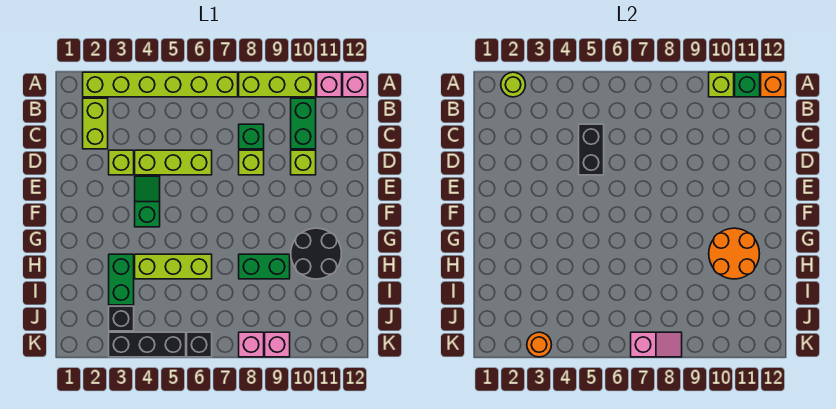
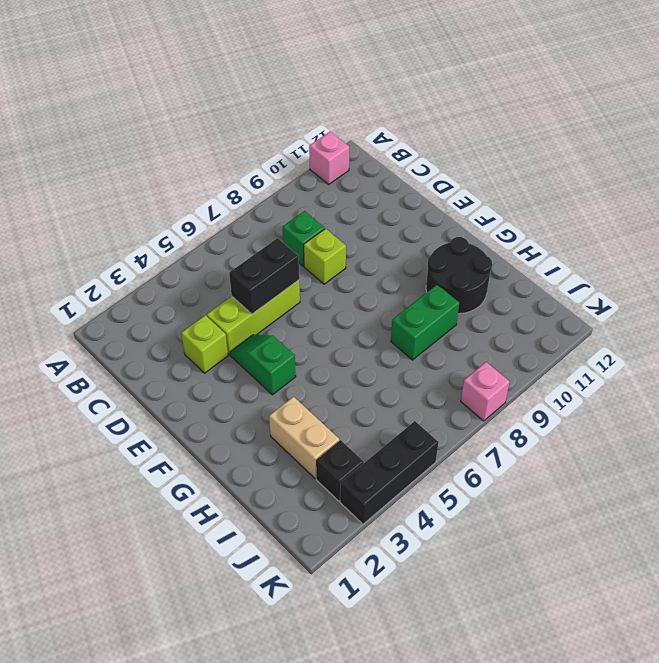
black brick D5:D6 level 2 -> black brick C5:D5 level 2
tan brick H3:I3 level 1 -> green brick H3:I3 level 1
none -> lime brick A2:A7 level 1
none -> lime brick A8:A10 level 1
none -> pink brick A12 level 1

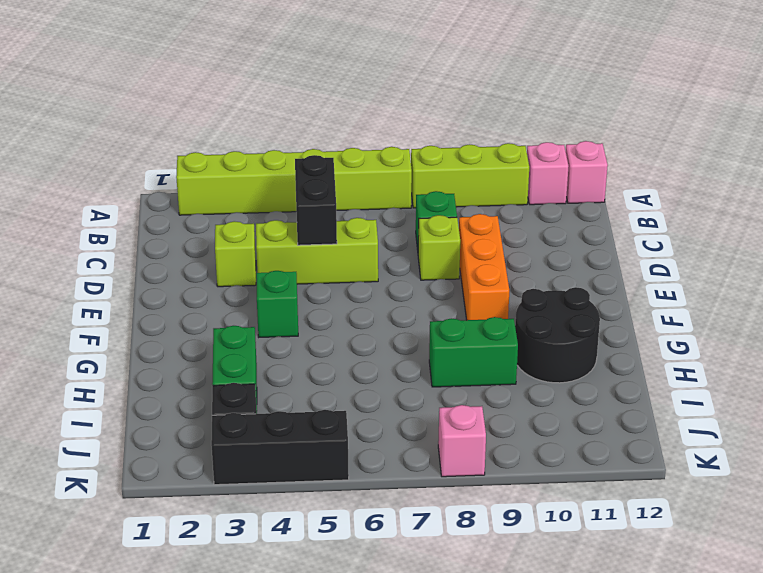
orange brick D9:F9 level 1 -> none
none -> lime brick B2:C2 level 1
none -> green brick B10:C10 level 1
none -> lime brick D10 level 1

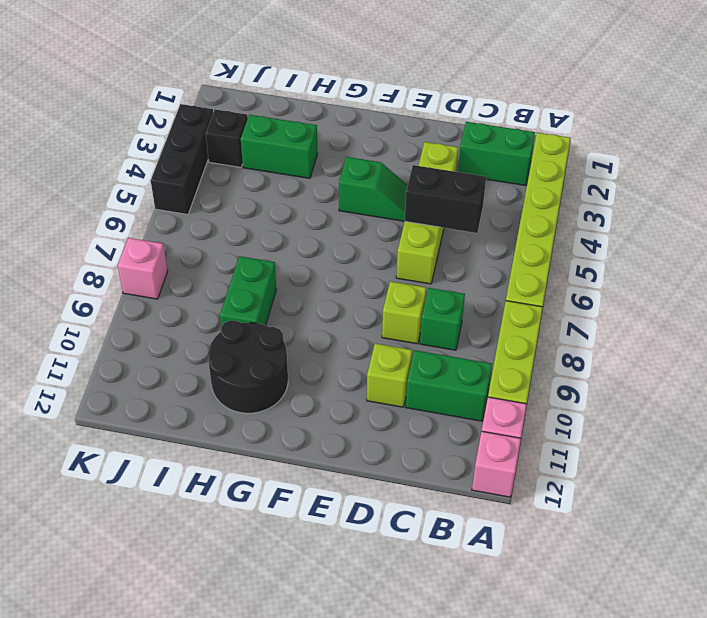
green brick B2:C2 level 1 -> lime brick B2:C2 level 1
none -> lime brick H4:H6 level 1
none -> black brick K6 level 1
none -> pink brick K9 level 1

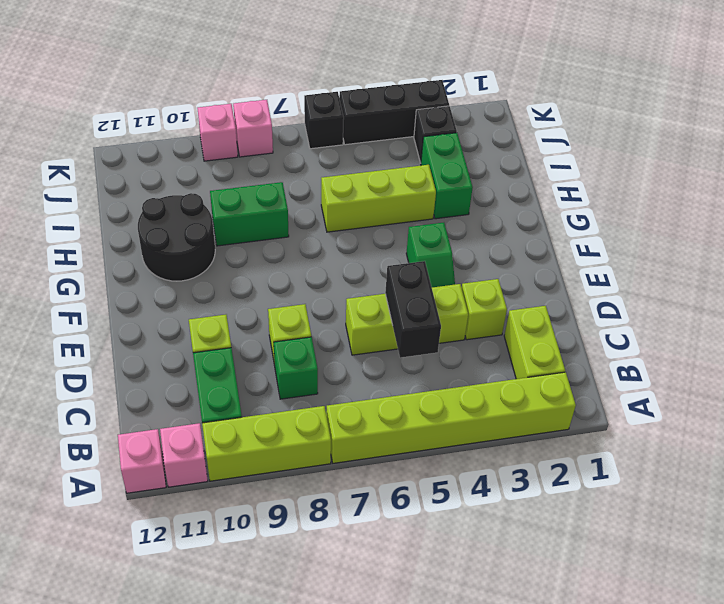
none -> lime round brick A2 level 2
none -> lime brick A10 level 2
none -> green brick A11 level 2

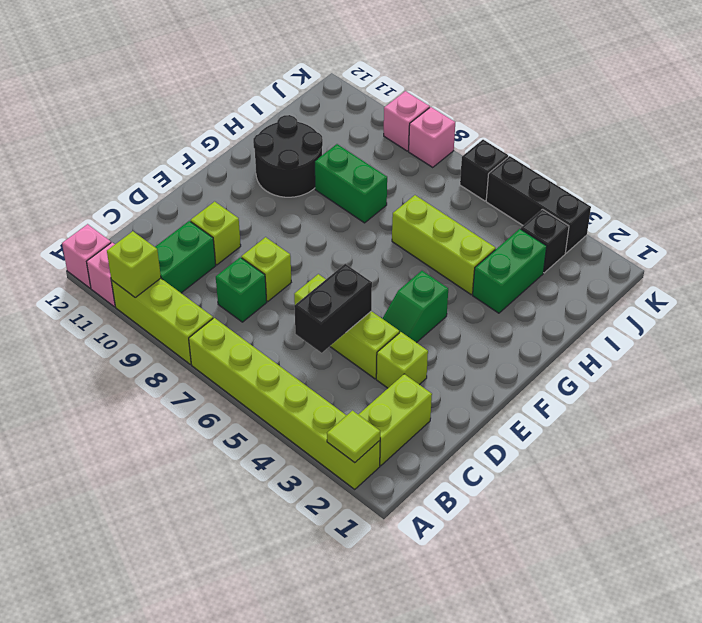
lime tile A2 level 2 -> lime round brick A2 level 2
none -> green brick A11 level 2
none -> orange brick A12 level 2
none -> orange round brick G10:H11 level 2

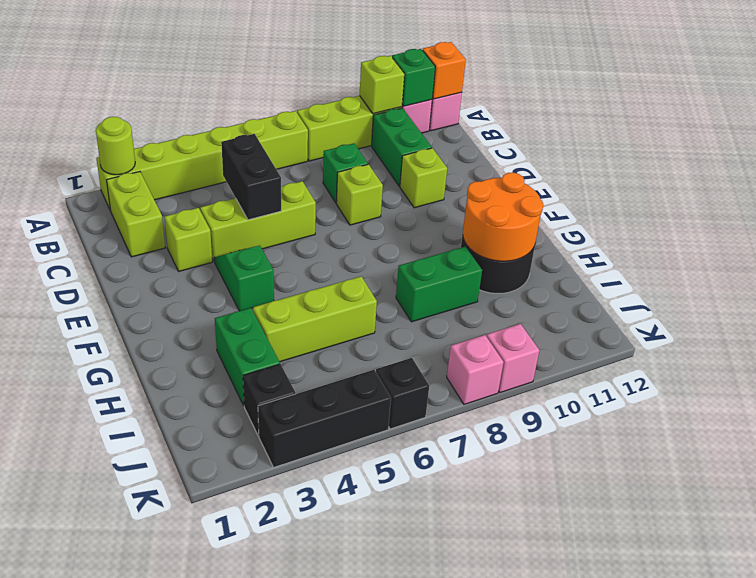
none -> orange round brick K3 level 2
none -> pink slope K7:K8 level 2 top 7

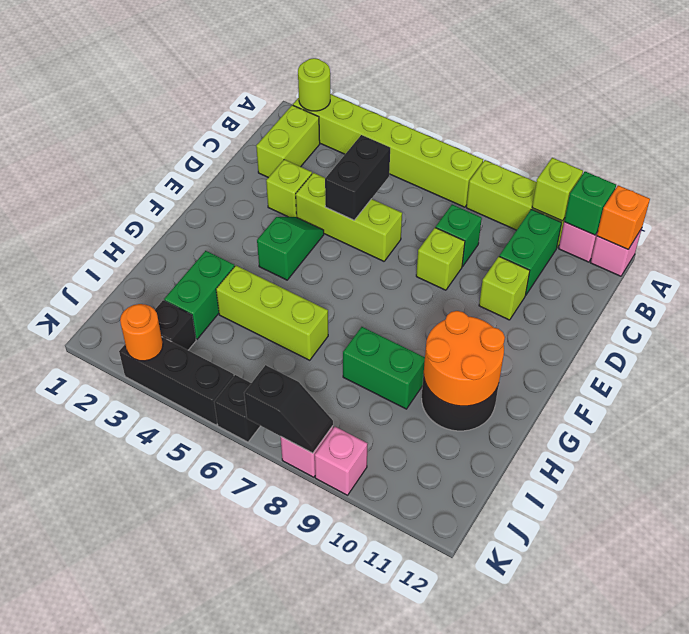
black slope K7:K8 level 2 top 7 -> pink slope K7:K8 level 2 top 7

